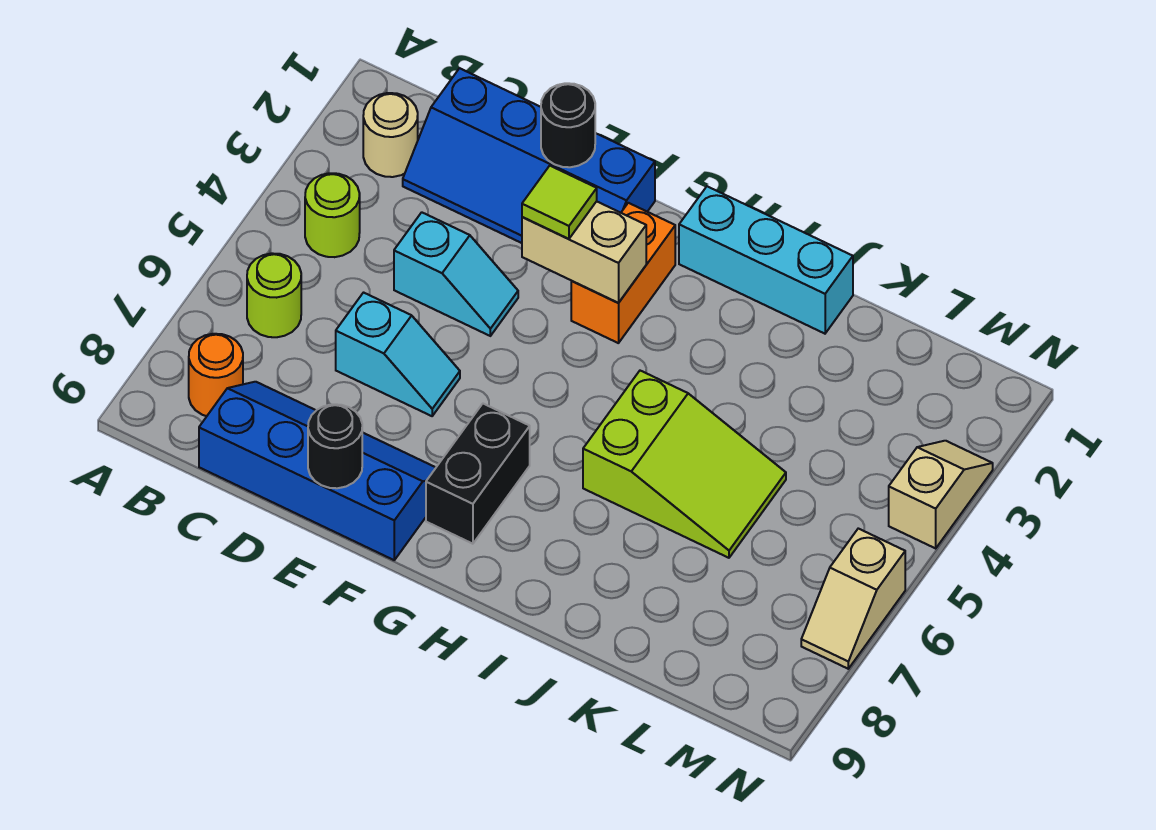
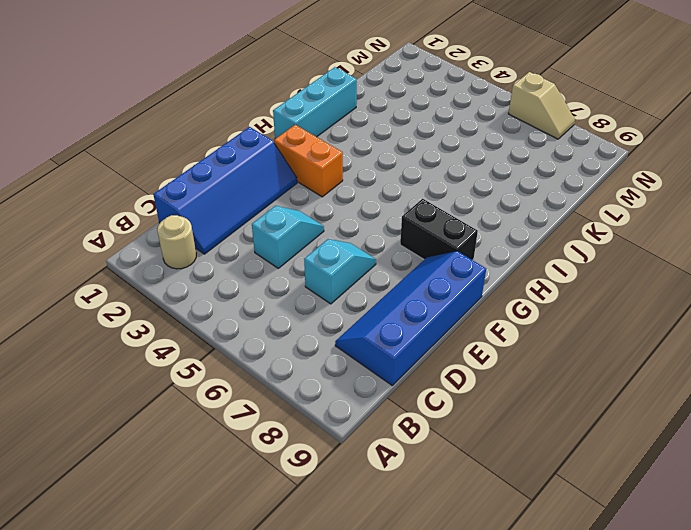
none -> lime round brick B4 level 1
none -> lime round brick B6 level 1
none -> orange round brick B8 level 1

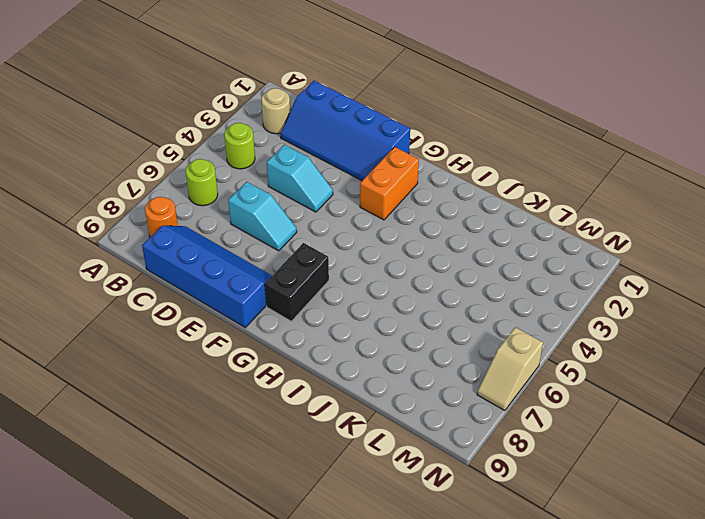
none -> cyan brick H1:J1 level 1
none -> lime slope I5:K6 level 1 top I
none -> tan slope N3:N4 level 1 top 4

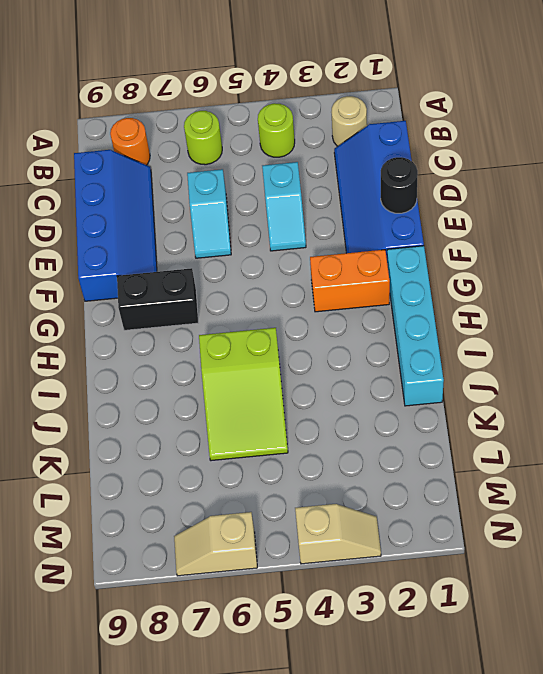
cyan brick G1:J1 level 1 -> cyan brick H1:J1 level 1
none -> black round brick E9 level 2
none -> tan brick F3:G3 level 2
none -> lime tile F3 level 3

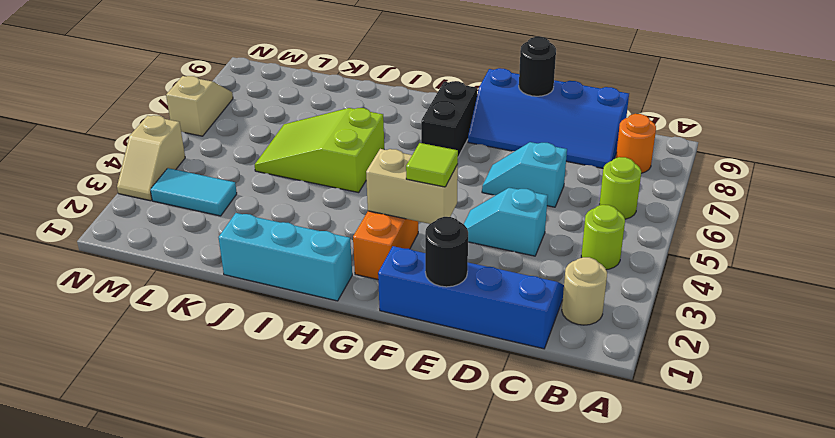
cyan tile L3:M3 level 1 -> none

